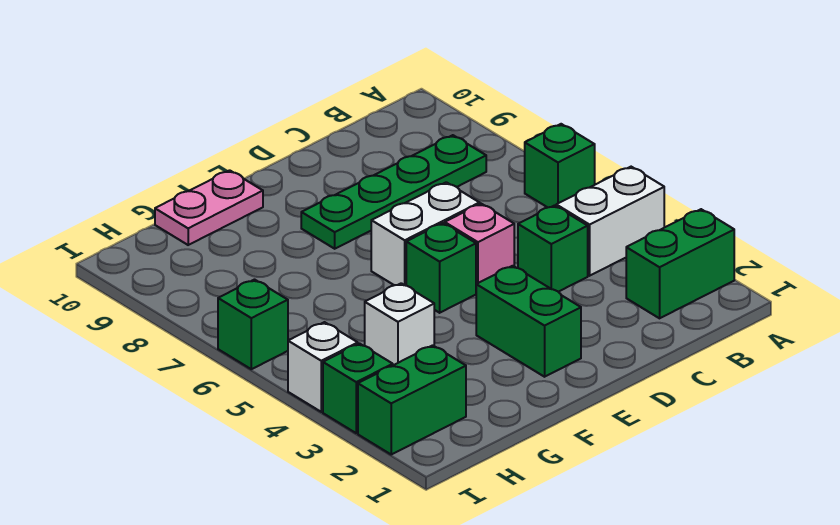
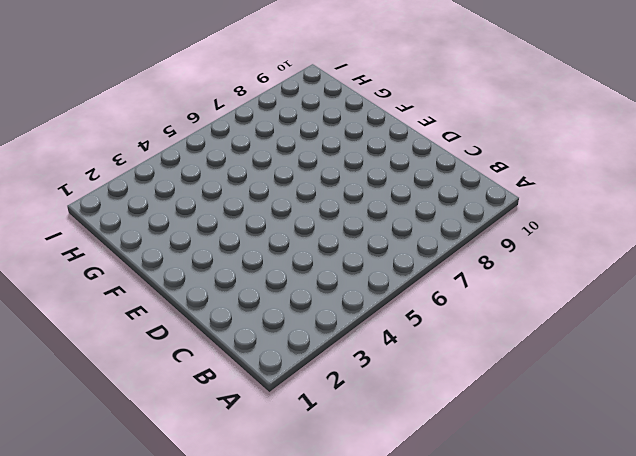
none -> green brick A2:B2 level 1
none -> white brick A4:B4 level 1
none -> green brick A6 level 1

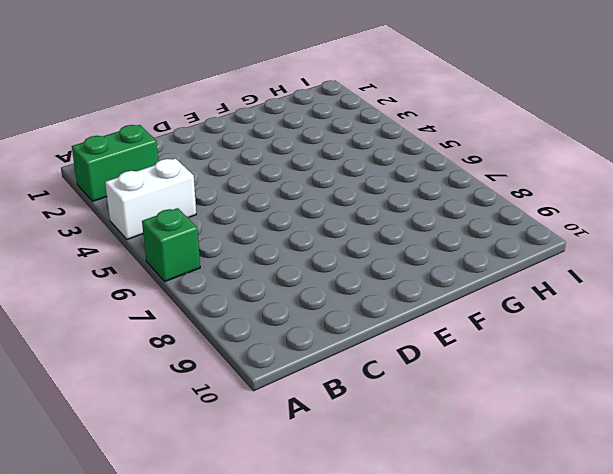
none -> green plate B8:E8 level 1
none -> green brick C4 level 1
none -> pink brick D5 level 1

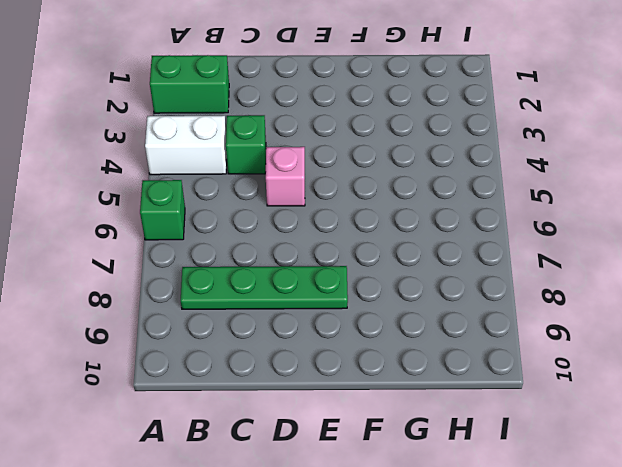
none -> white brick D6:E6 level 1
none -> green brick E2:E3 level 1
none -> green brick E5 level 1

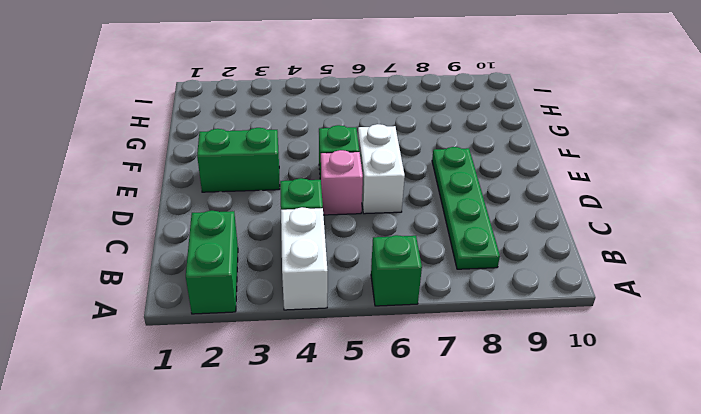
none -> pink plate F10:G10 level 1
none -> white brick G4 level 1
none -> green brick H2:I2 level 1

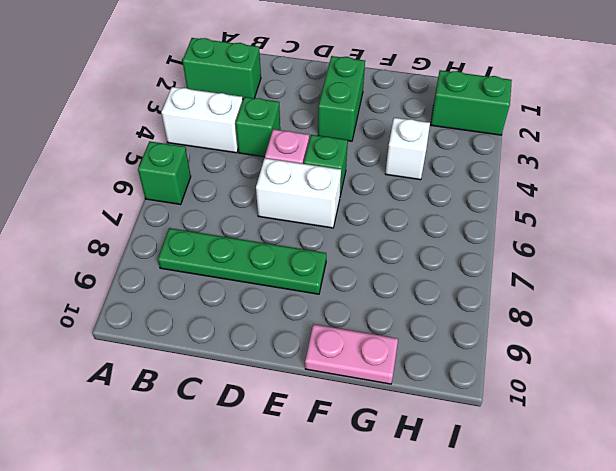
none -> green brick I3 level 1
none -> white brick I4 level 1
none -> green brick I6 level 1

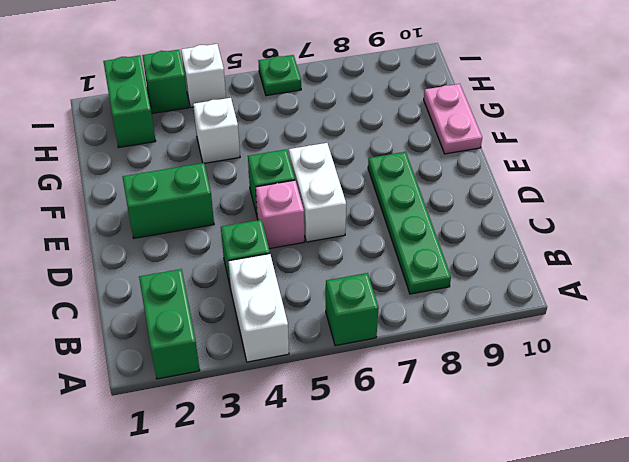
green plate I6 level 1 -> green brick I6 level 1

